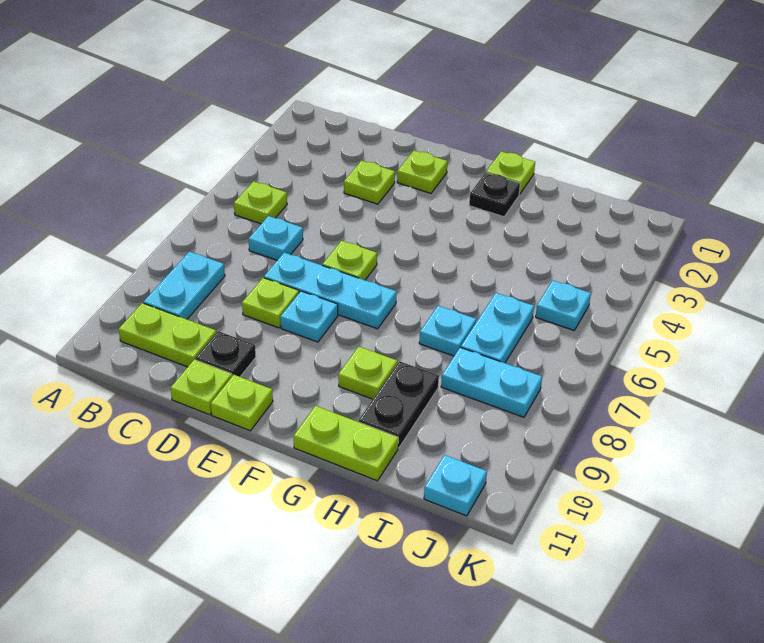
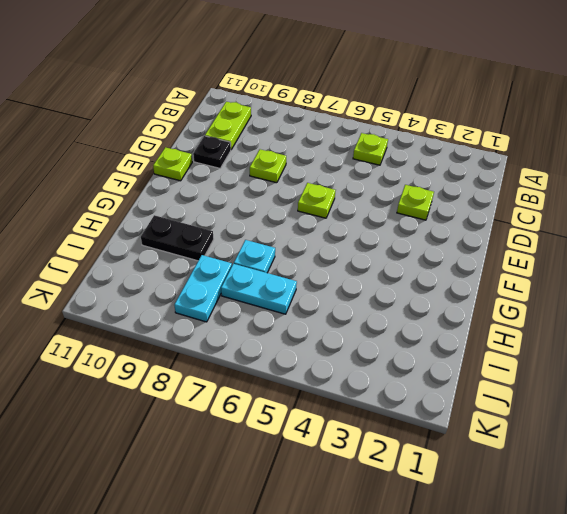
none -> cyan plate B8:B9 level 1
none -> cyan plate C6 level 1
none -> cyan plate D7:F7 level 1

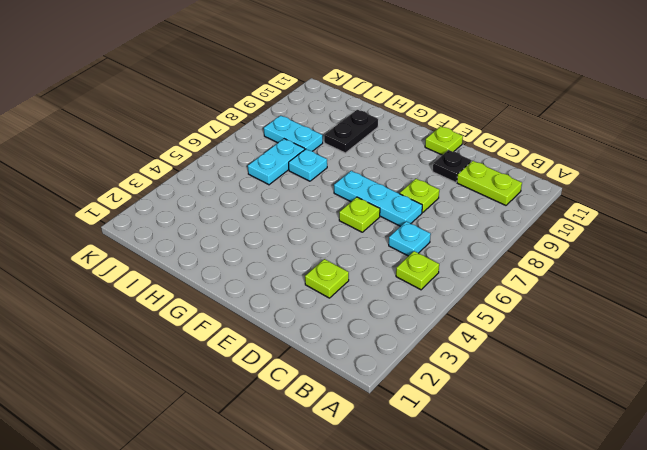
none -> cyan plate B8:B9 level 1
none -> lime plate D11 level 1
none -> lime plate E2 level 1

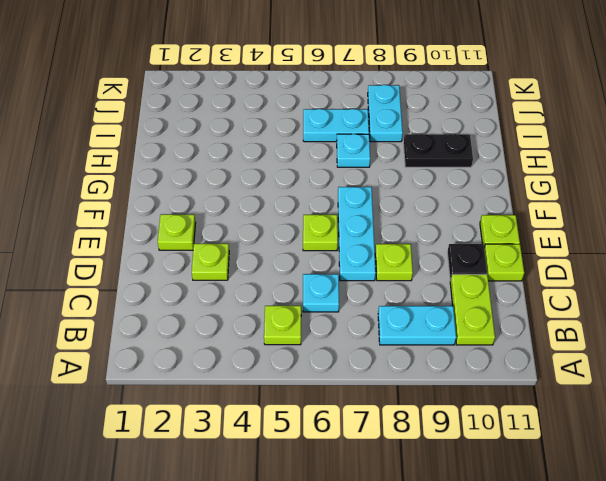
none -> cyan plate E8 level 1
none -> lime plate G1 level 1
none -> black plate G2 level 1

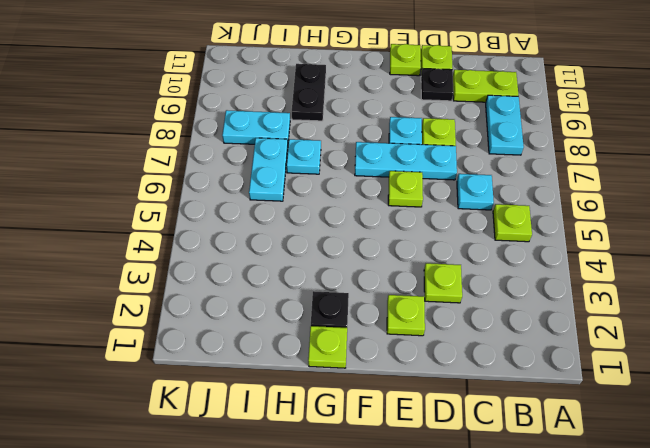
none -> lime plate G9 level 1
none -> lime plate G11:H11 level 1
none -> cyan plate J5 level 1

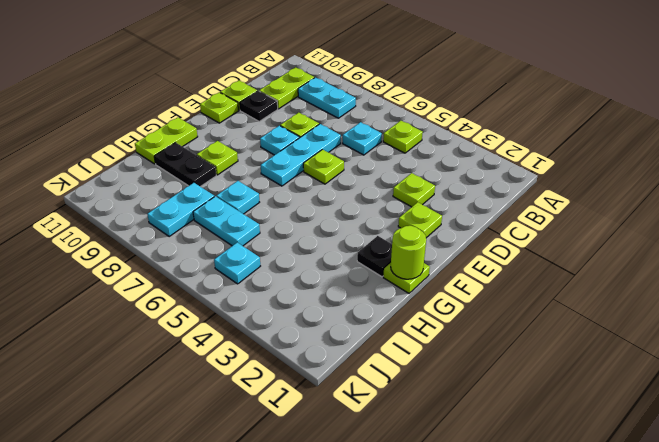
lime round brick G1 level 2 -> none
none -> cyan plate J11 level 1

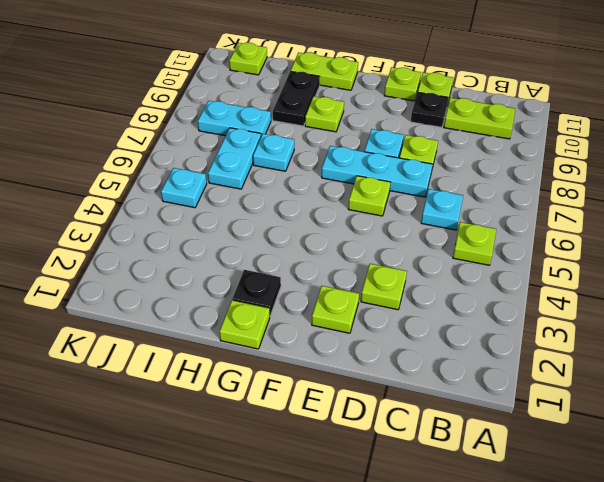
lime plate J11 level 1 -> cyan plate J11 level 1
none -> cyan plate B8:B9 level 1

